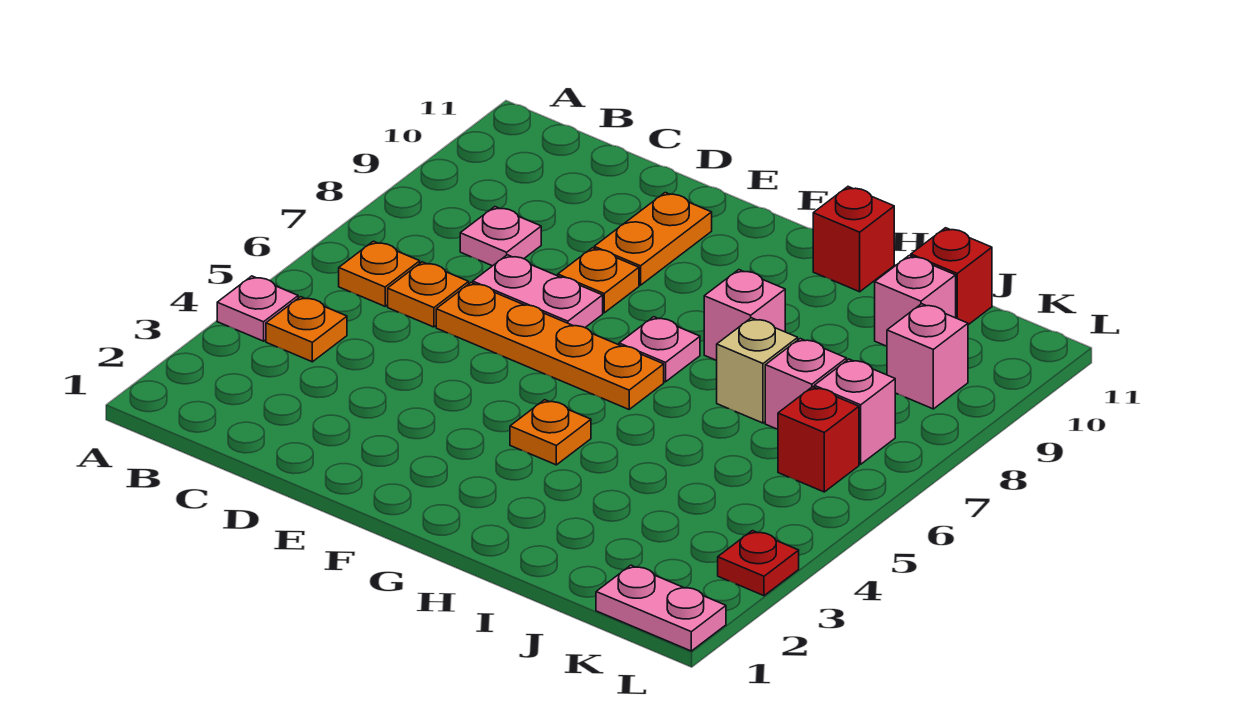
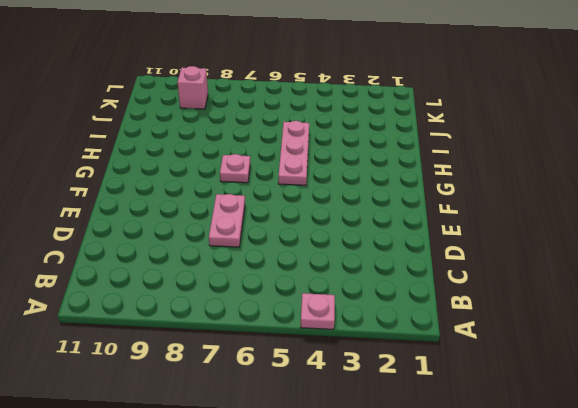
pink plate G5:I5 level 1 -> none
none -> orange plate B4 level 1
none -> orange plate B6 level 1
none -> orange plate C6 level 1

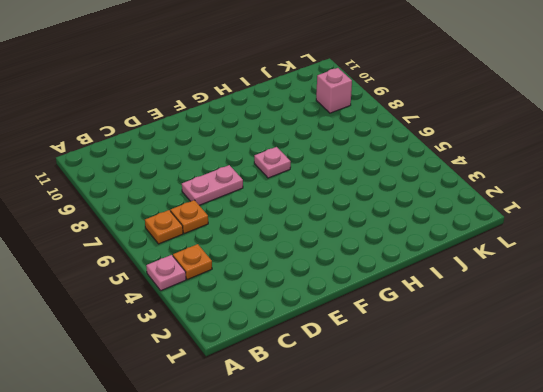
none -> pink plate C8 level 1
none -> orange plate D6:G6 level 1
none -> orange plate E8 level 1

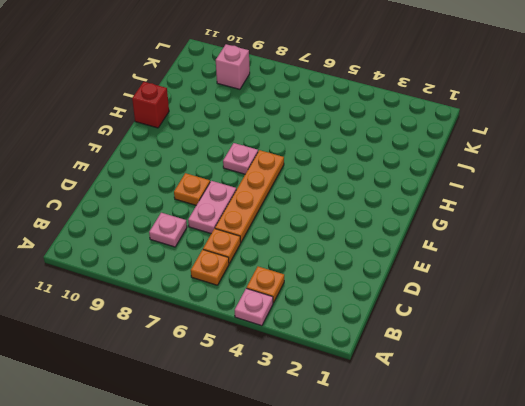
none -> orange plate E9:E10 level 1
none -> orange plate G4 level 1
none -> pink brick H8 level 1

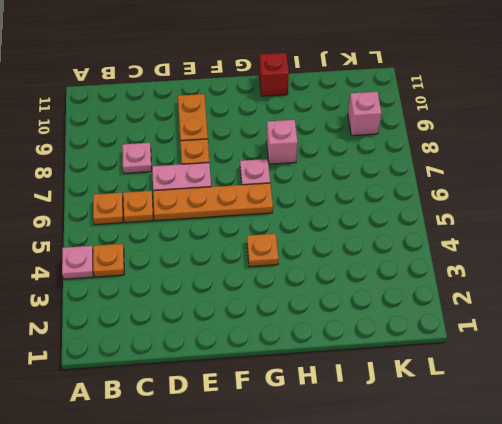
none -> tan brick I7 level 1
none -> pink brick J7 level 1
none -> pink brick J10 level 1

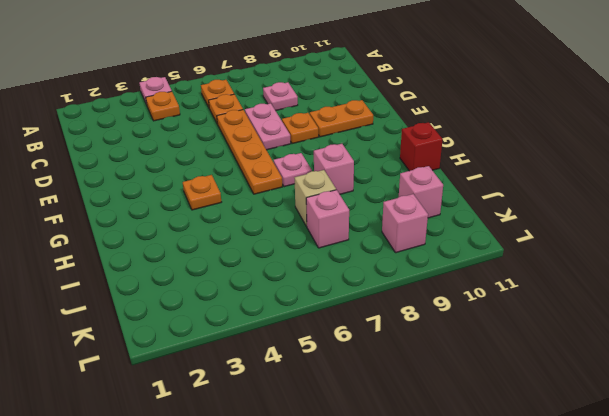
none -> red brick J11 level 1
none -> pink plate K1:L1 level 1
none -> red brick K6 level 1

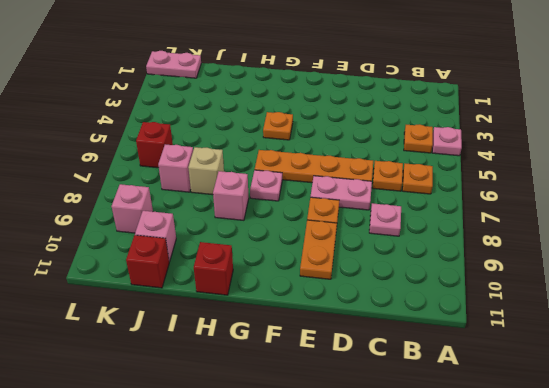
none -> pink brick K7 level 1
none -> red plate L3 level 1

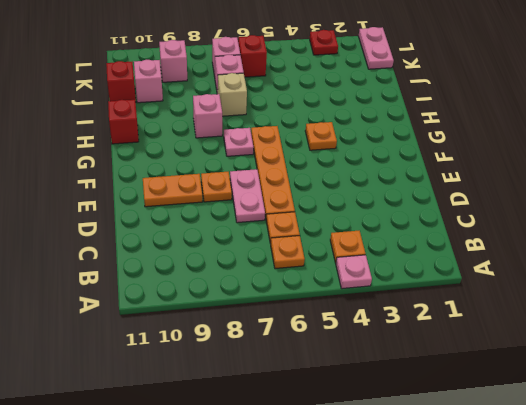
none -> pink plate C8 level 1

